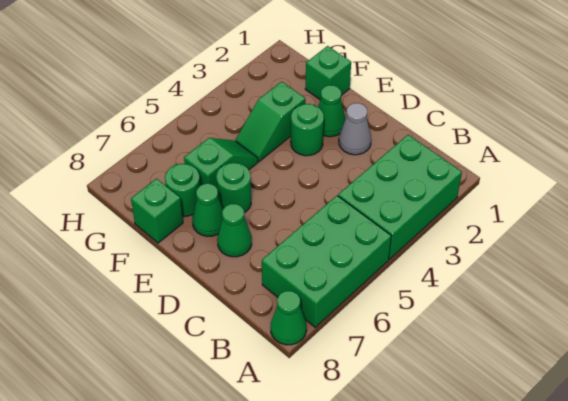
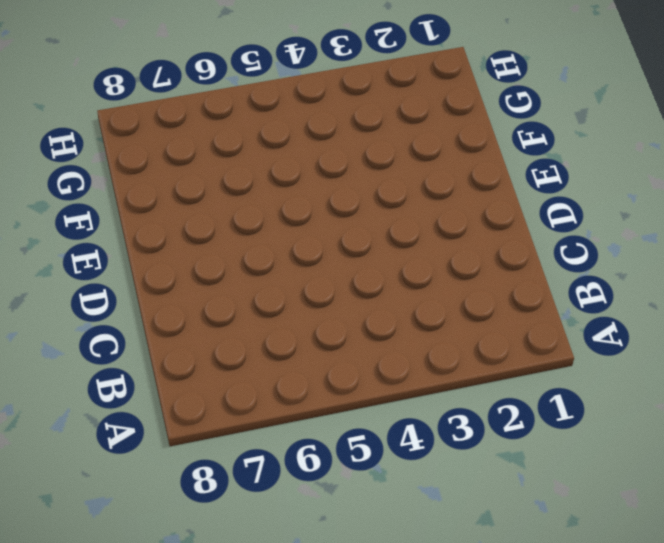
none -> green brick A2:B4 level 1
none -> green brick A5:B7 level 1
none -> green cone A8 level 1

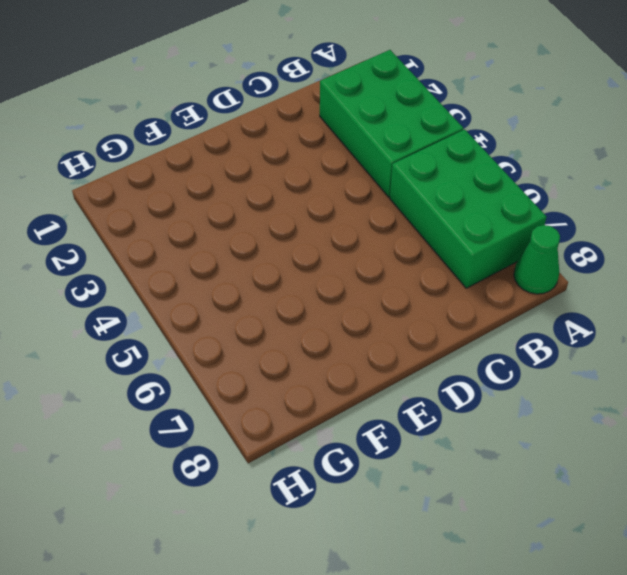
none -> grey cone D2 level 1
none -> green cone D7 level 1
none -> green cone E2 level 1

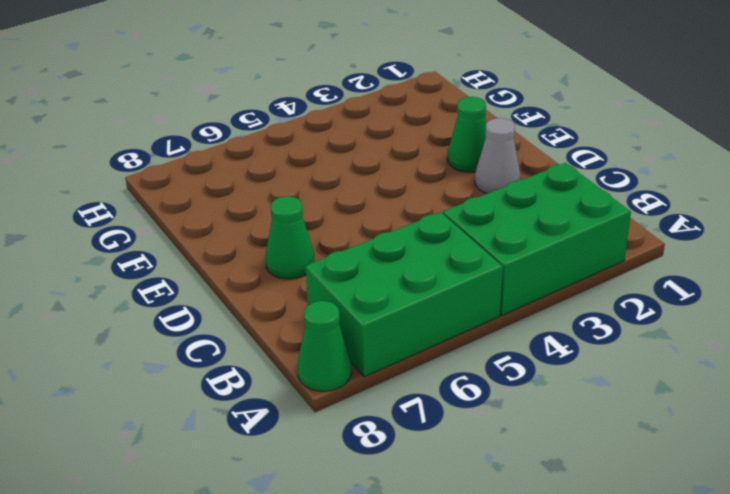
none -> green round brick E3 level 1
none -> green round brick E6 level 1
none -> green cone E7 level 1

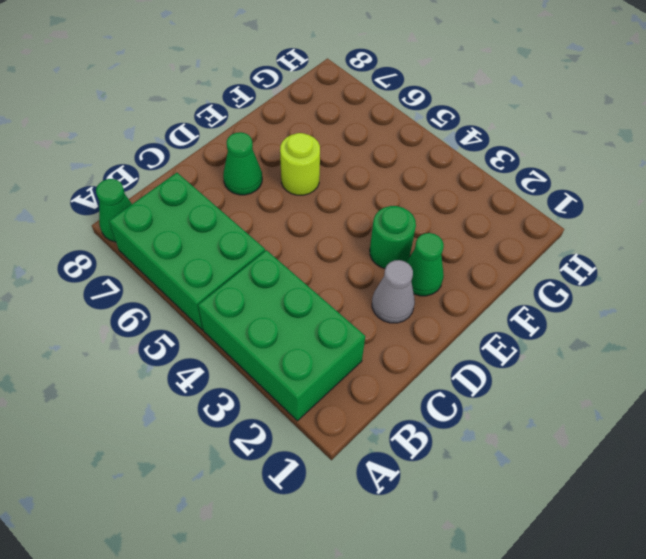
lime round brick E6 level 1 -> green round brick E6 level 1
none -> green cone E7 level 1
none -> green brick F1 level 1
none -> green slope F3:F4 level 1 top 3

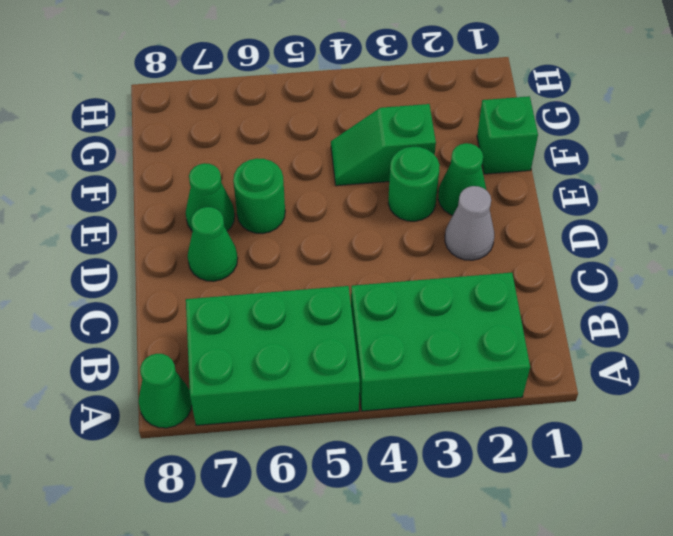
none -> green slope F5:F6 level 1 top 6
none -> green round brick F7 level 1
none -> green brick F8 level 1

